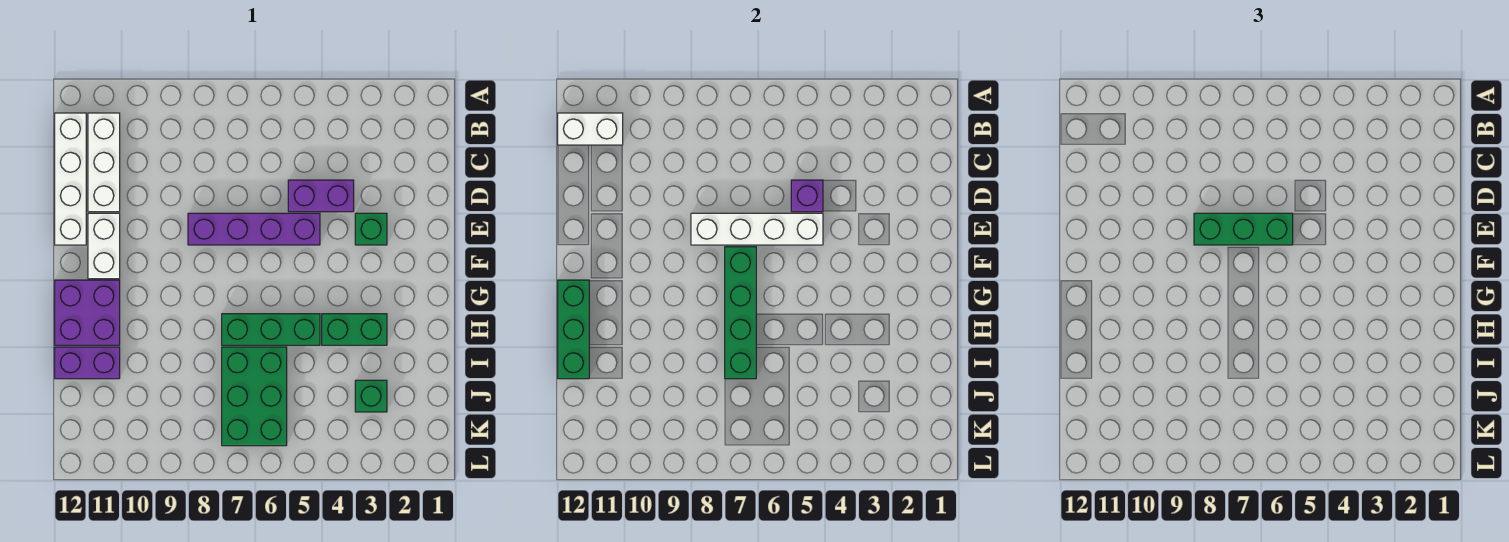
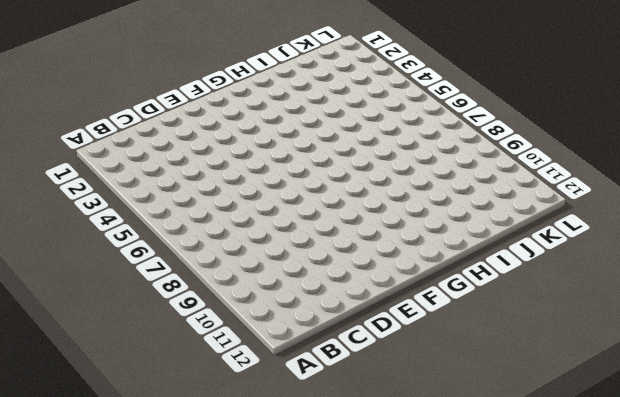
none -> white brick B11:D11 level 1
none -> white brick B12:E12 level 1
none -> purple brick D4:D5 level 1

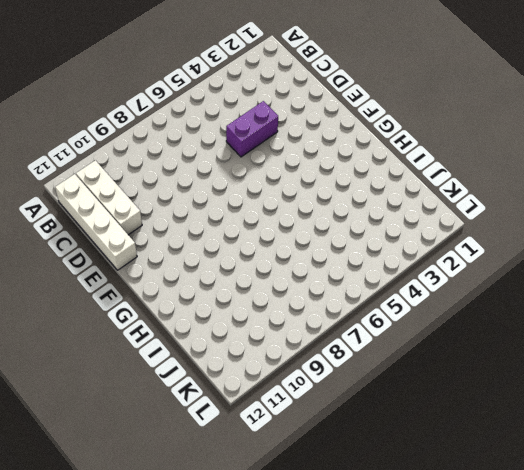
none -> green brick E3 level 1
none -> purple brick E5:E8 level 1
none -> white brick E11:F11 level 1

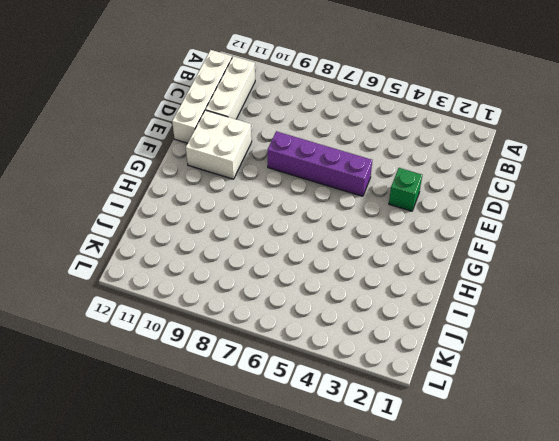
white brick E10:F11 level 1 -> white brick E11:F11 level 1
none -> purple brick D4:D5 level 1
none -> purple brick G11:H12 level 1
none -> green brick H3:H4 level 1

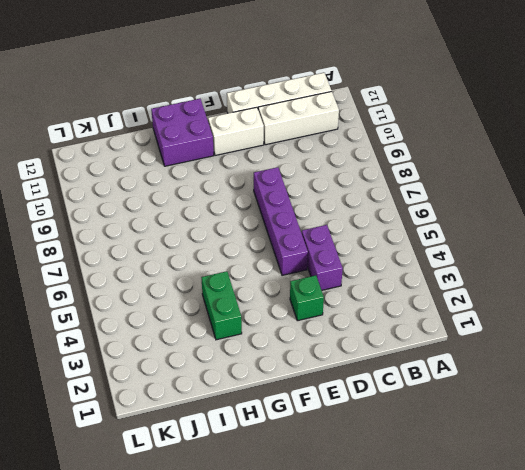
none -> green brick H5:H7 level 1
none -> green brick I6:K7 level 1
none -> purple brick I11:I12 level 1

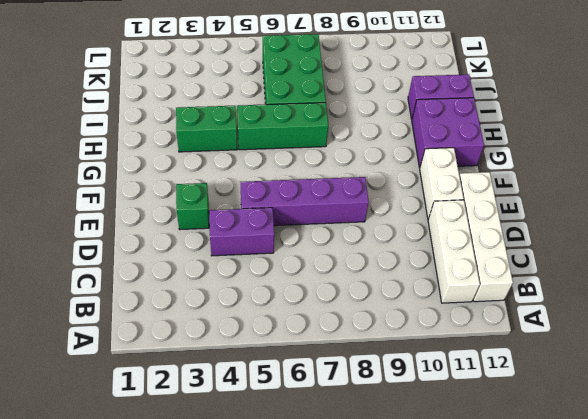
none -> green brick J3 level 1
none -> white brick B11:B12 level 2
none -> purple brick D5 level 2

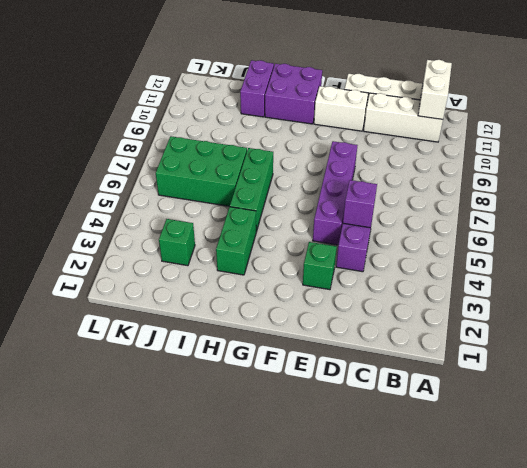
none -> white brick E5:E8 level 2
none -> green brick F7:I7 level 2
none -> green brick G12:I12 level 2

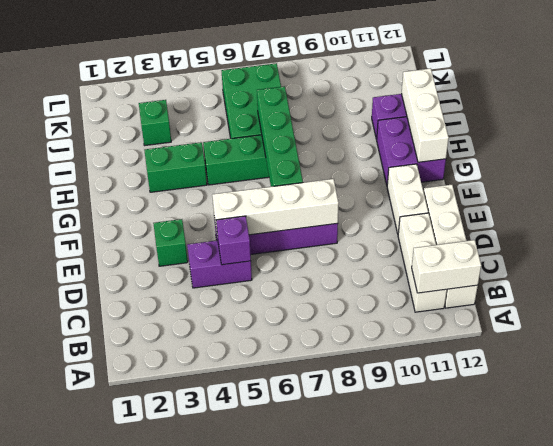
white brick G12:I12 level 2 -> green brick G12:I12 level 2
none -> green brick E6:E8 level 3

